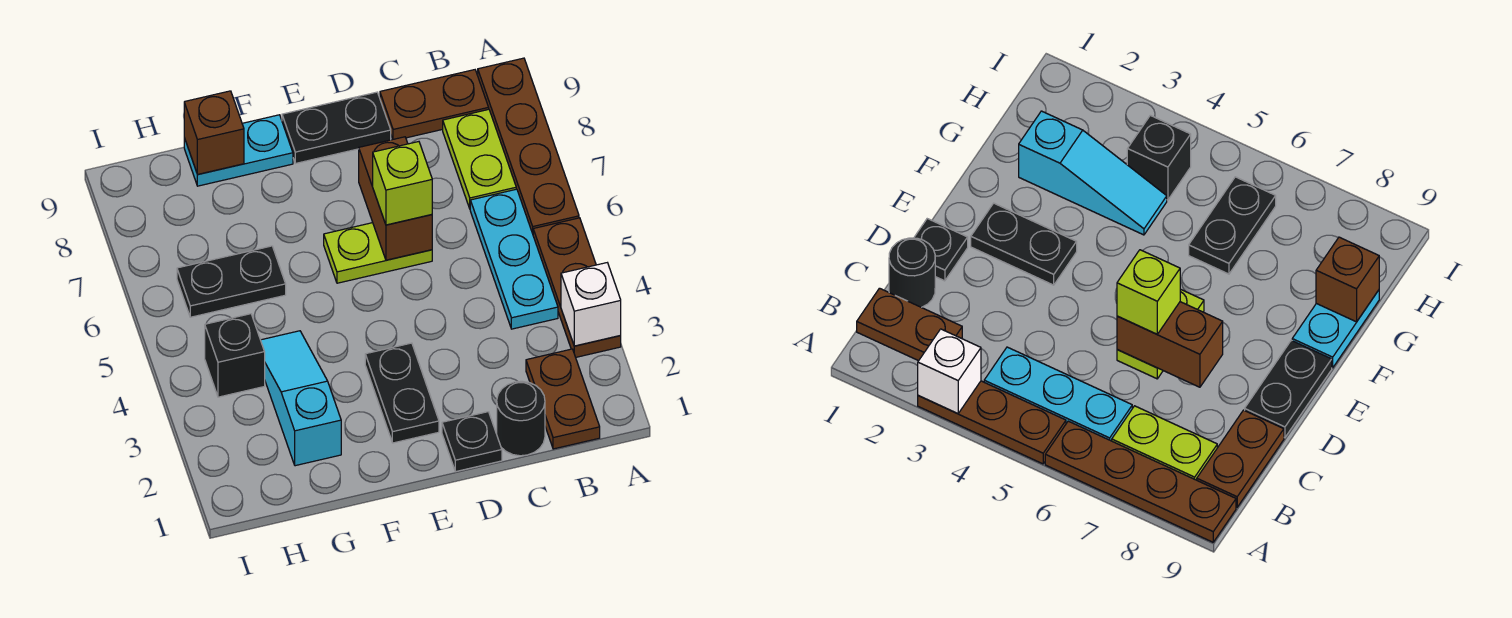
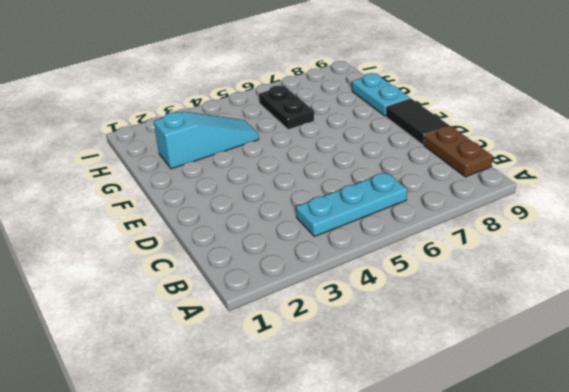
black tile D9:E9 level 1 -> black plate D9:E9 level 1
none -> brown plate A3:A5 level 1
none -> brown plate A6:A9 level 1
none -> brown plate B1:B2 level 1

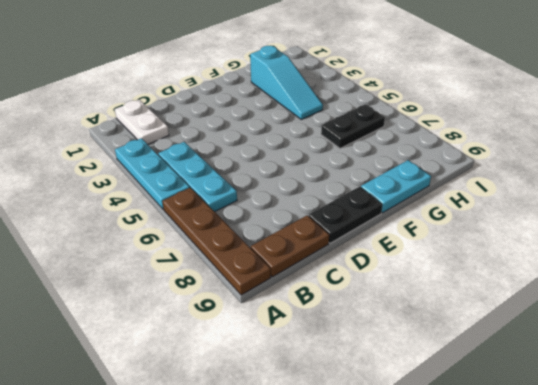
cyan plate A3:A5 level 1 -> brown plate A3:A5 level 1
white plate B1:B2 level 1 -> brown plate B1:B2 level 1
none -> lime plate B7:B8 level 1
none -> black round brick C1 level 1
none -> black plate D1 level 1

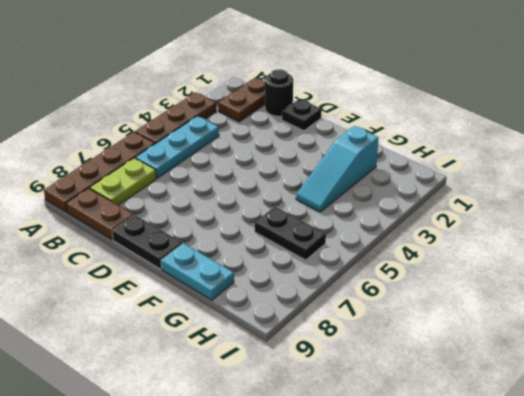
none -> lime plate D6:E6 level 1
none -> black plate E2:E3 level 1
none -> black brick H4 level 1

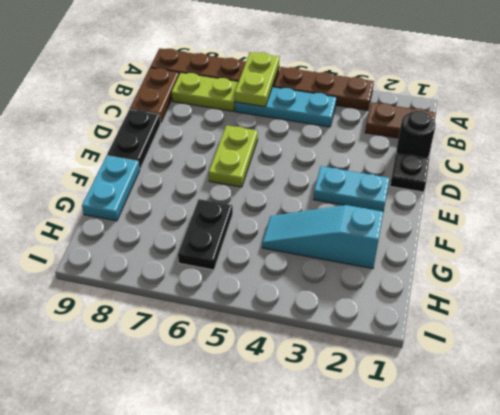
lime plate A6:B6 level 2 -> none
cyan plate E2:E3 level 1 -> black plate E2:E3 level 1
none -> black brick H4 level 1
none -> white brick A3 level 2
none -> brown brick D6:D7 level 2

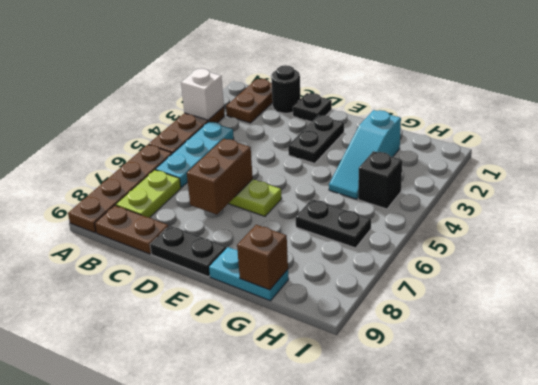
none -> lime brick D6 level 3

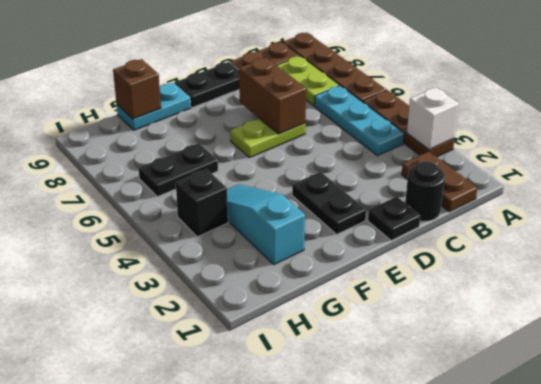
none -> lime brick D6 level 3

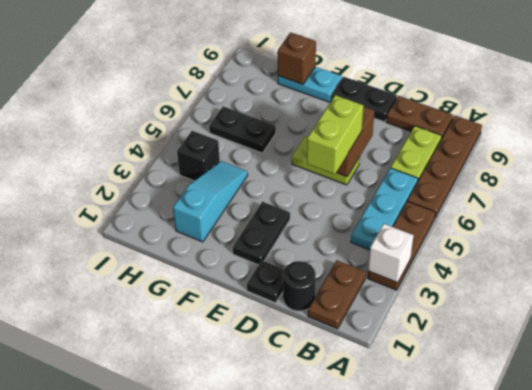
lime brick D5:D6 level 3 -> lime brick D6 level 3

